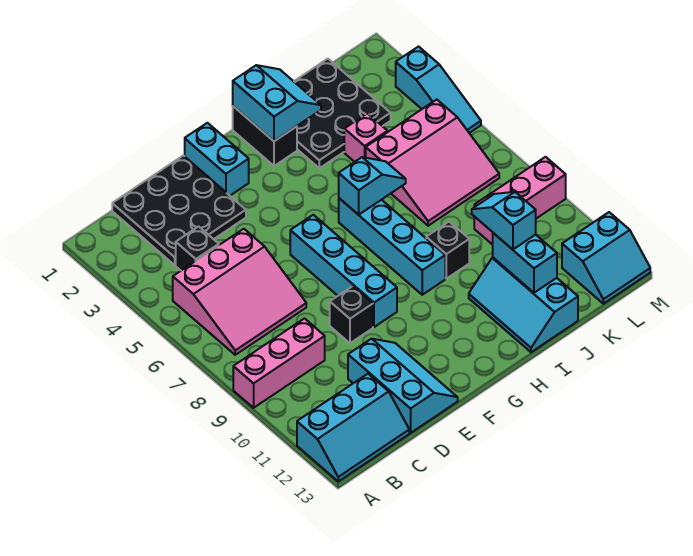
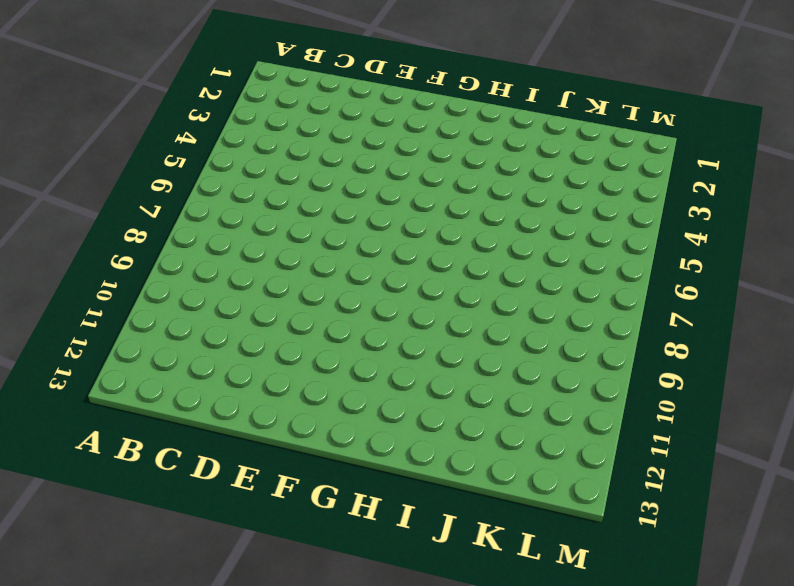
none -> pink brick A9:C9 level 1
none -> cyan slope A12:C13 level 1 top 12
none -> pink slope B5:D7 level 1 top 5

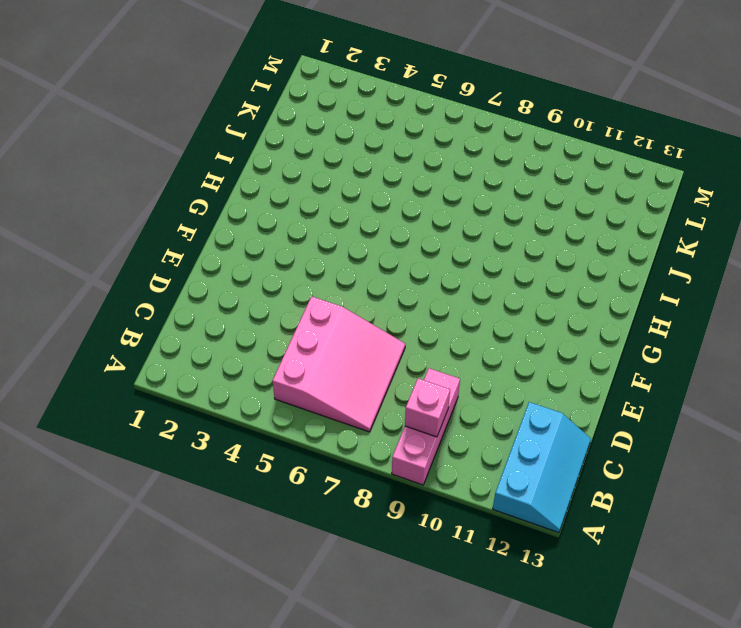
pink brick B9 level 2 -> pink brick J4 level 1
none -> black plate C1:E3 level 1
none -> black brick C4 level 1
none -> cyan slope D11:E13 level 1 top D

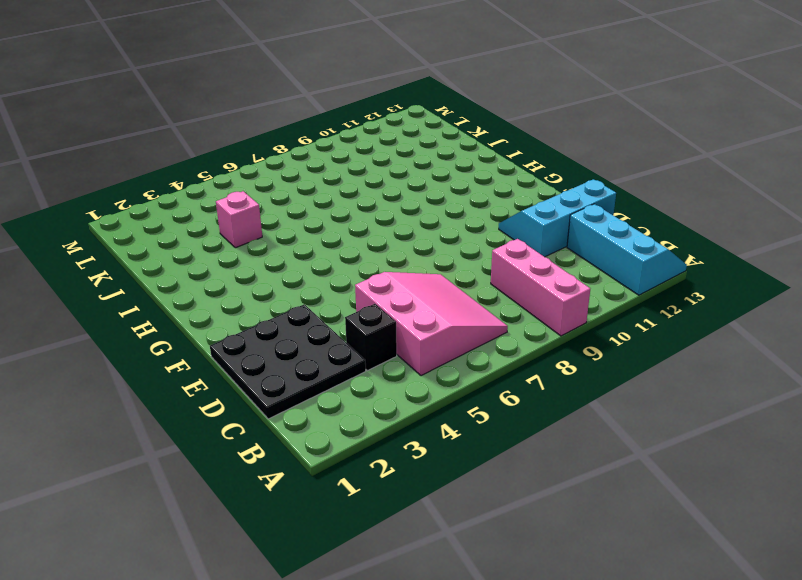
none -> black brick E9 level 1
none -> cyan brick F1:F2 level 1
none -> cyan brick F6:F9 level 1

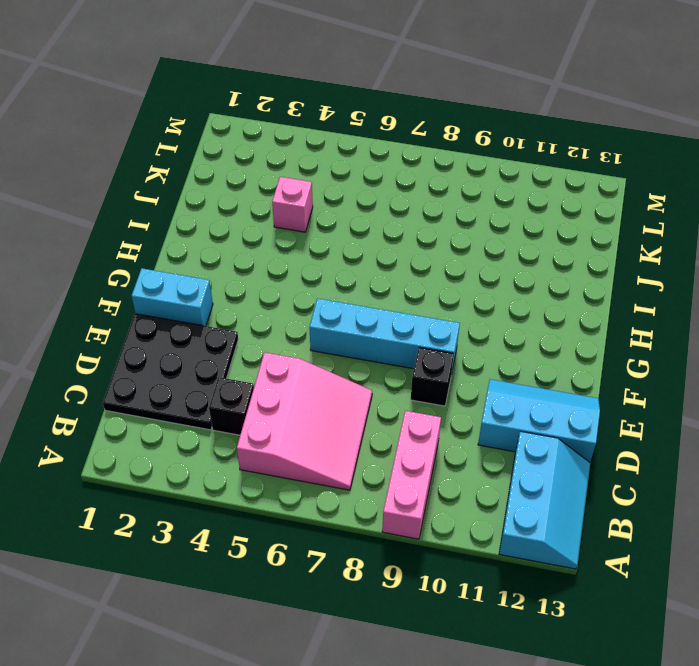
none -> black brick H1:H2 level 1
none -> cyan brick H6:H9 level 1
none -> black plate I1:K3 level 1

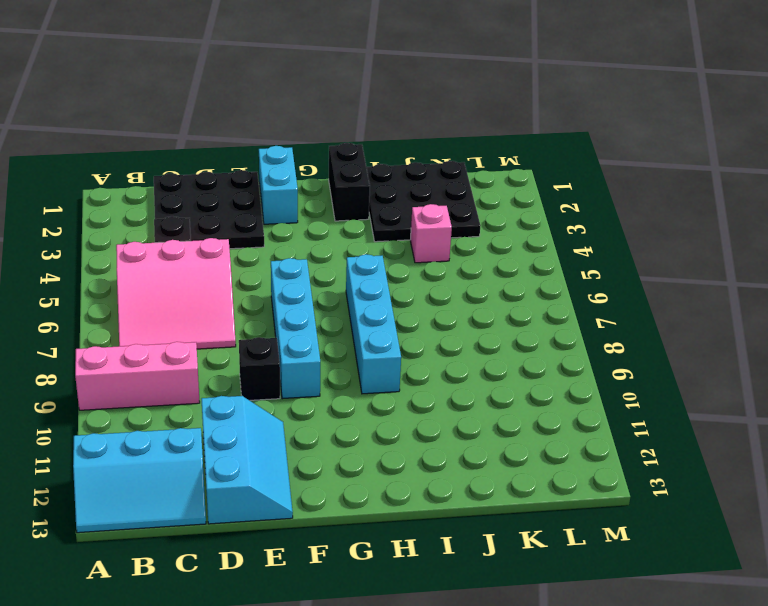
none -> black brick I9 level 1
none -> cyan slope I11:J13 level 1 top J
none -> pink slope J5:L7 level 1 top 5

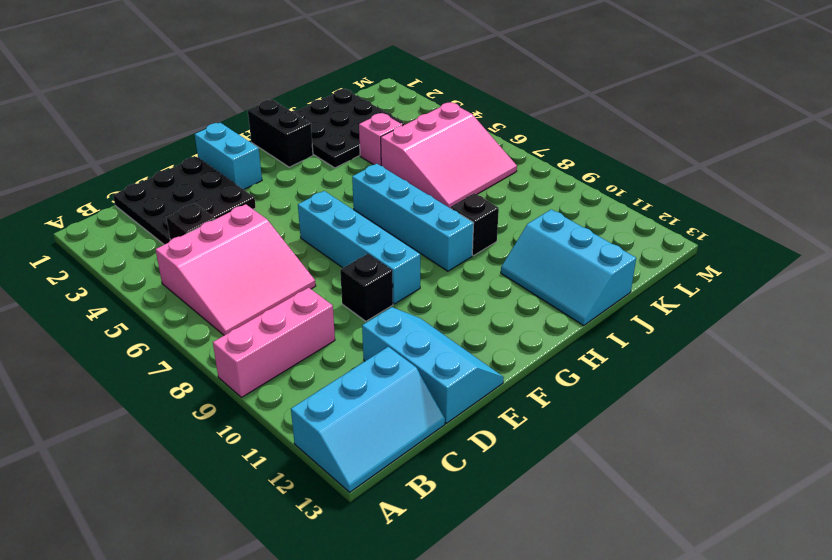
none -> pink brick K9:M9 level 1
none -> cyan slope L12:M13 level 1 top 12
none -> cyan slope M3:M5 level 1 top 3

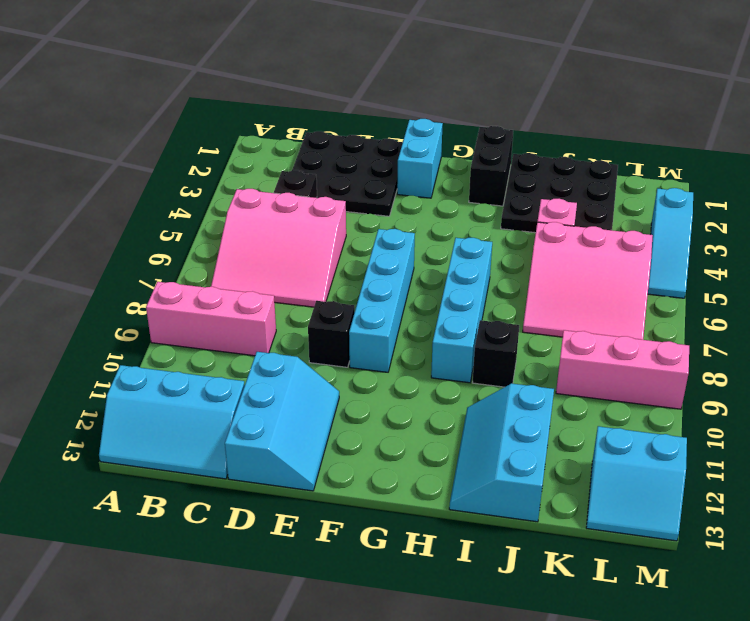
none -> cyan slope H1:I2 level 2 top H
none -> cyan slope H6:I6 level 2 top H
none -> cyan brick J11:J12 level 2

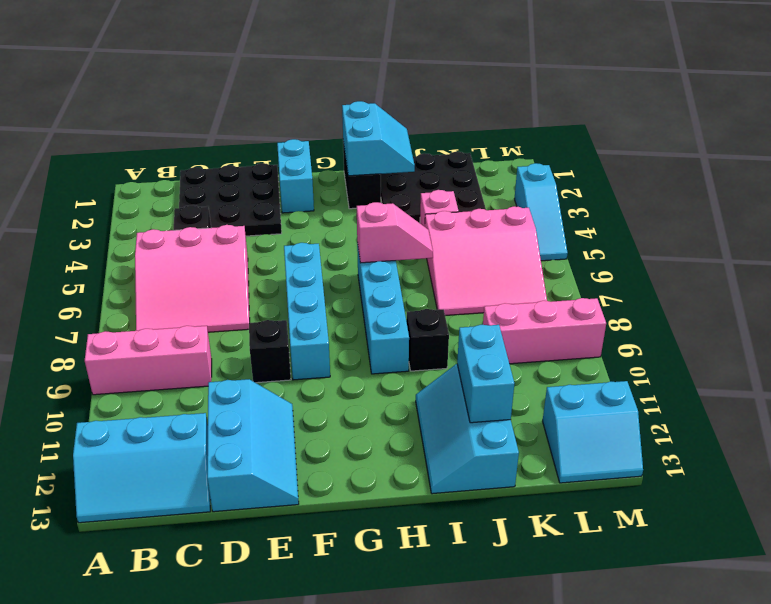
pink slope H6:I6 level 2 top H -> cyan slope H6:I6 level 2 top H
none -> cyan slope J10:J11 level 3 top 11

